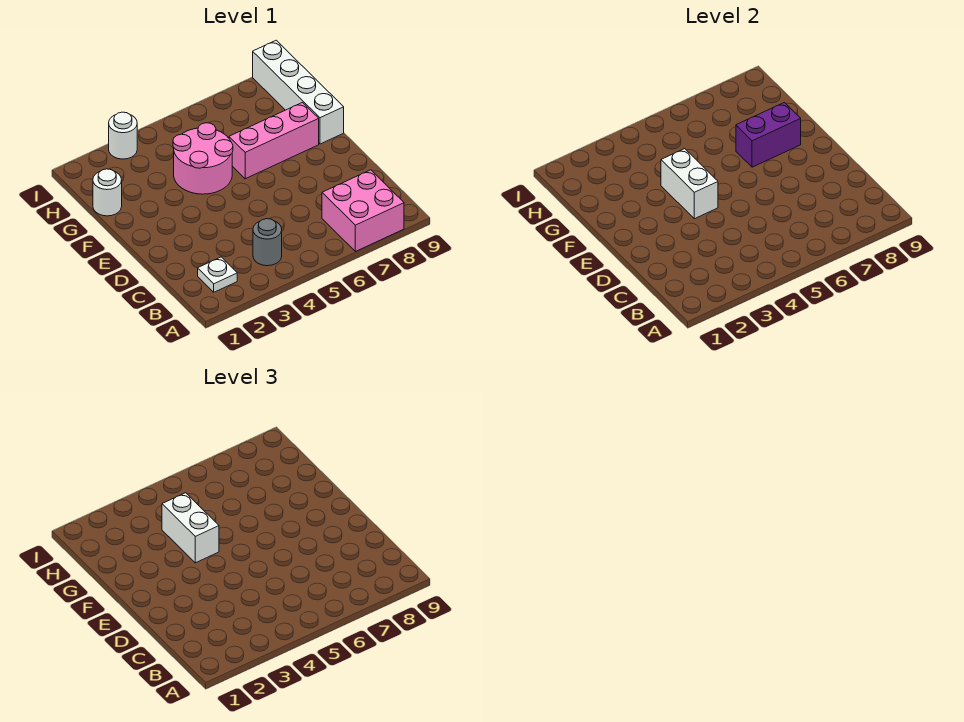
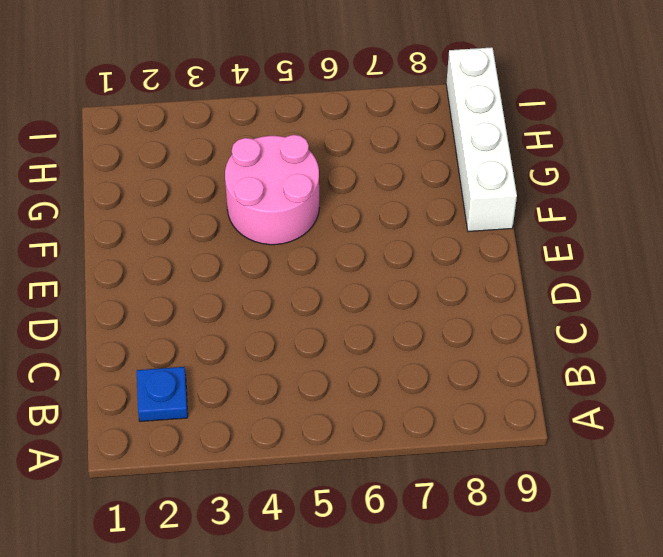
blue plate B2 level 1 -> white plate B2 level 1
none -> pink brick A7:B8 level 1
none -> grey round brick B4 level 1

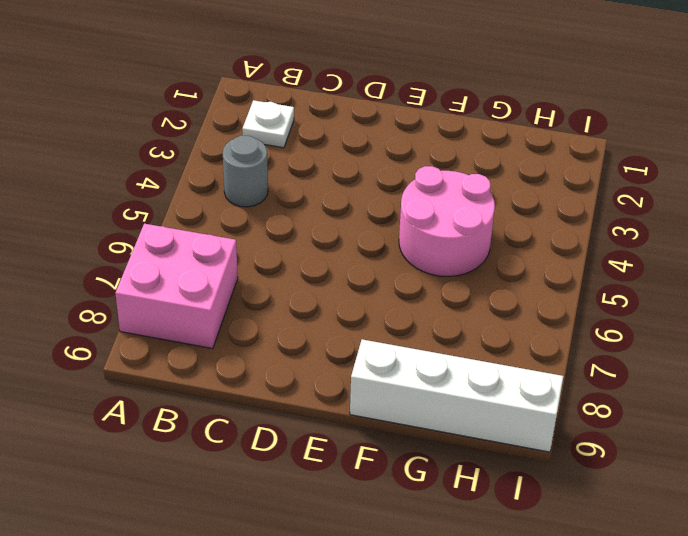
none -> pink brick F6:F8 level 1
none -> white round brick G1 level 1

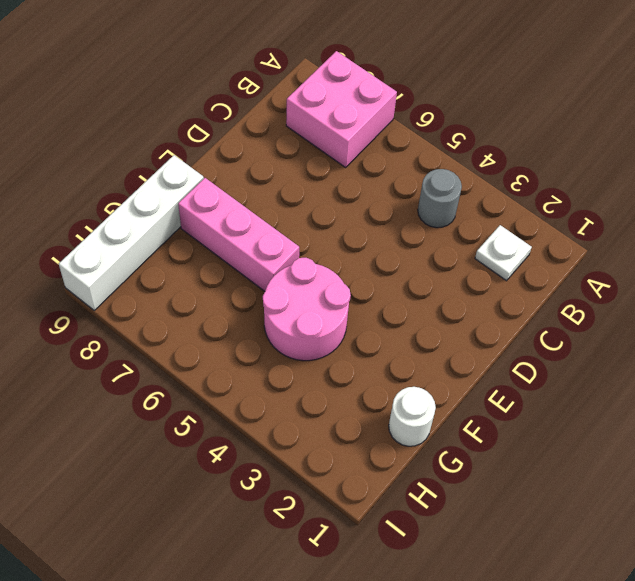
none -> white round brick I3 level 1
none -> white brick E4:F4 level 2

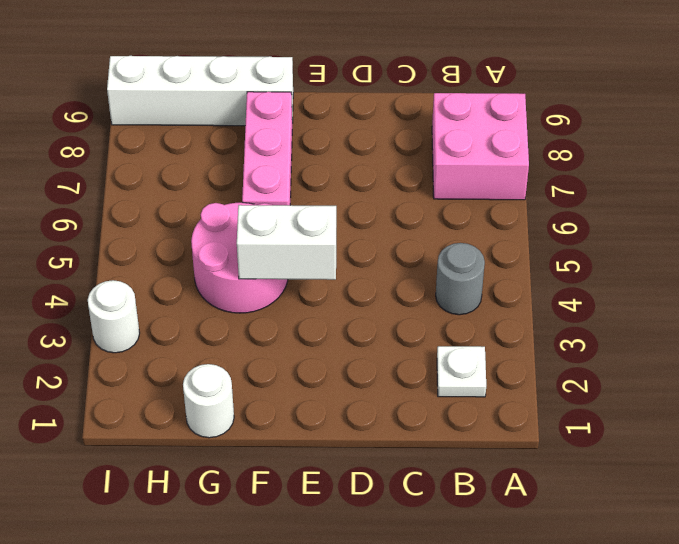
none -> purple brick F7:F8 level 2
none -> white brick F4:G4 level 3

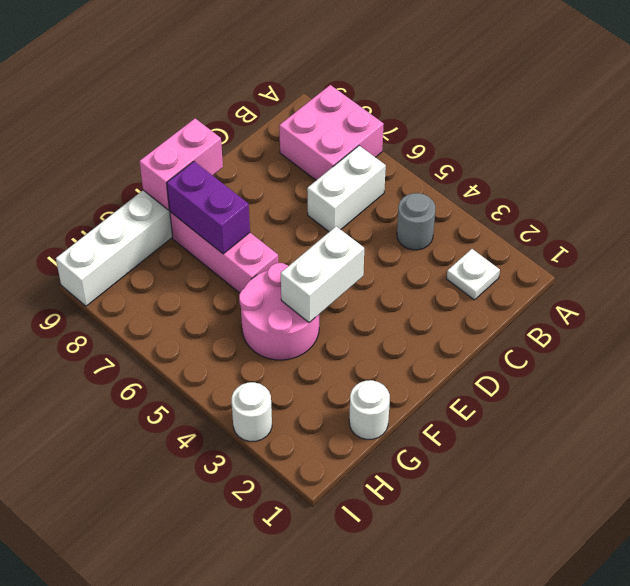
white brick B6:C6 level 1 -> white brick F4:G4 level 3
pink brick E9:F9 level 2 -> none

